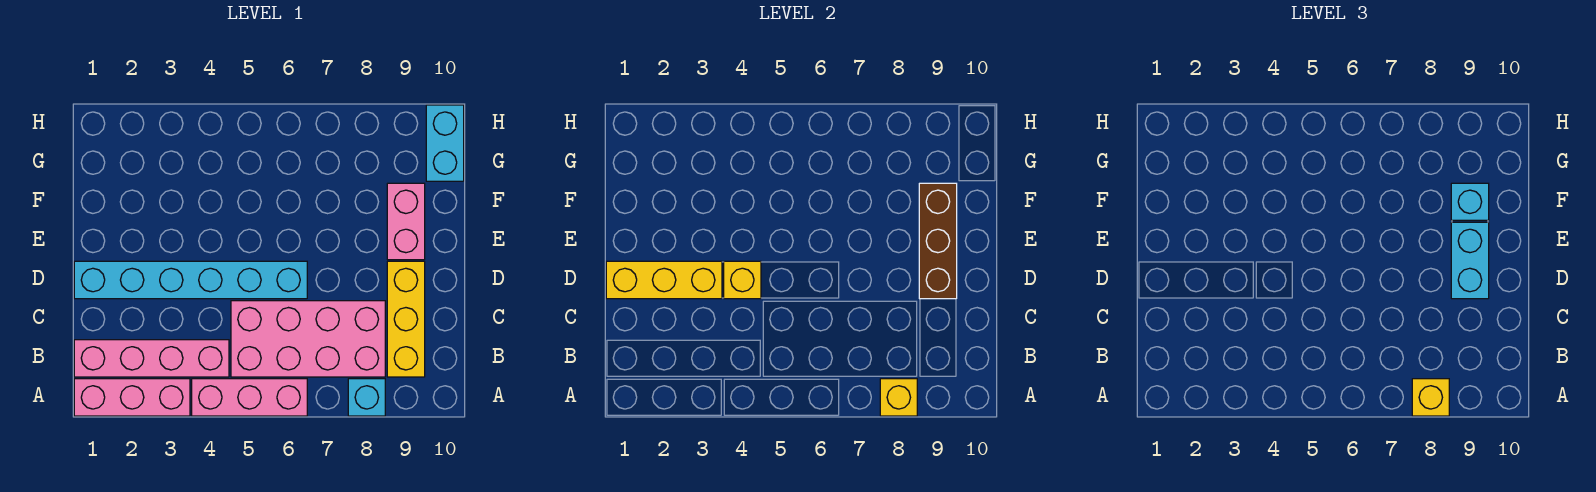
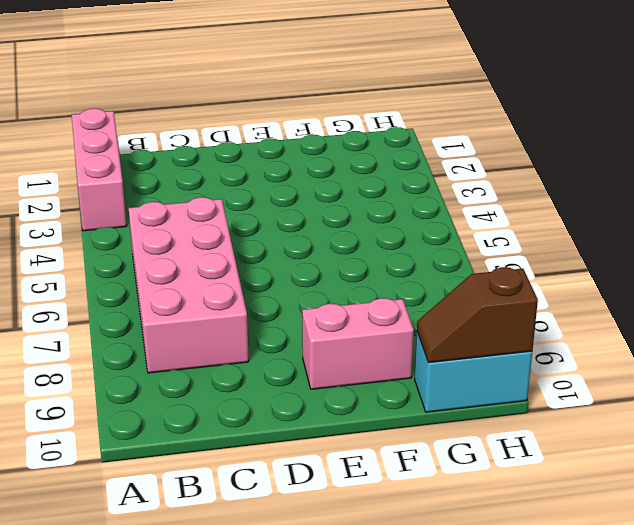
brown slope G10:H10 level 2 top H -> none
none -> pink brick A4:A6 level 1
none -> cyan brick A8 level 1
none -> pink brick B1:B4 level 1

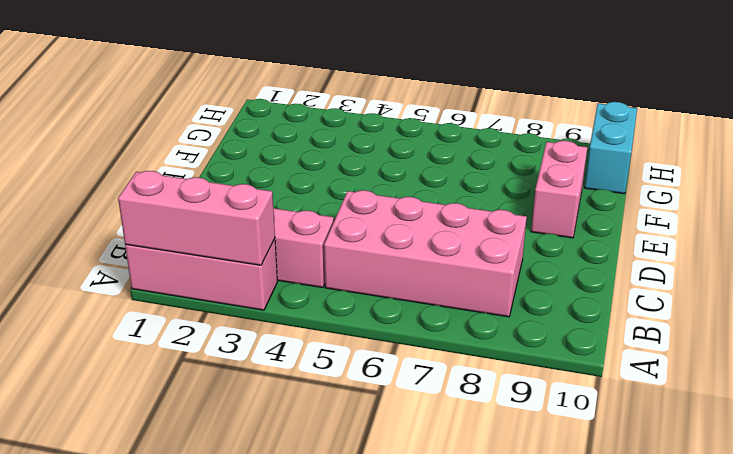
pink brick A1:A3 level 2 -> pink brick A4:A6 level 1
none -> cyan brick A8 level 1
none -> yellow brick B9:D9 level 1
none -> cyan brick D1:D6 level 1

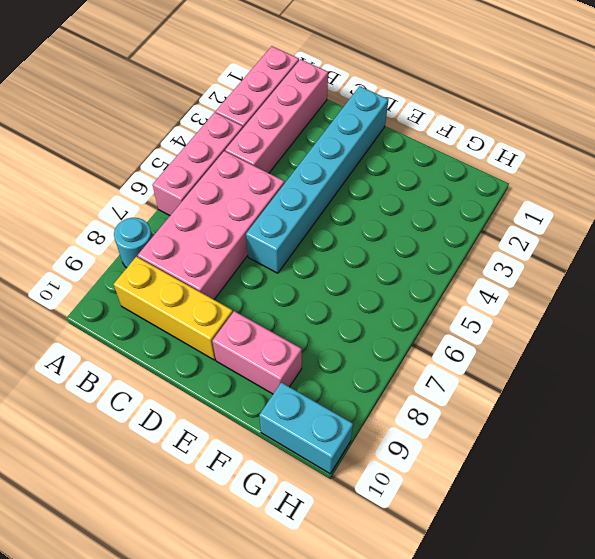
cyan round brick A8 level 1 -> cyan brick A8 level 1
none -> yellow brick A8 level 2
none -> yellow brick D1:D3 level 2
none -> yellow brick D4 level 2

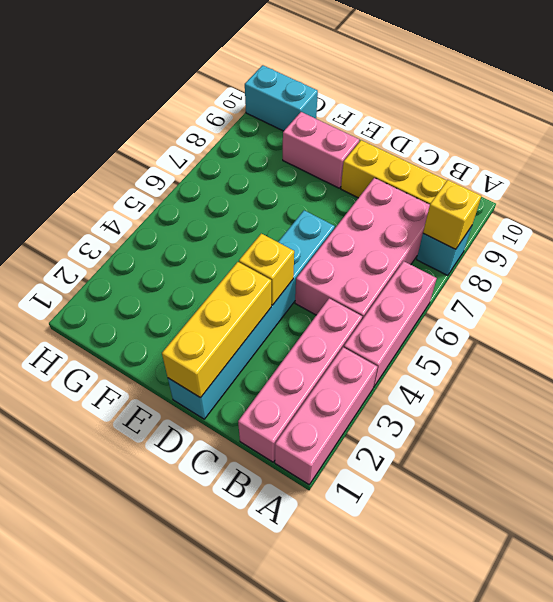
none -> brown brick D9:F9 level 2
none -> yellow brick A8 level 3
none -> cyan brick D9:E9 level 3

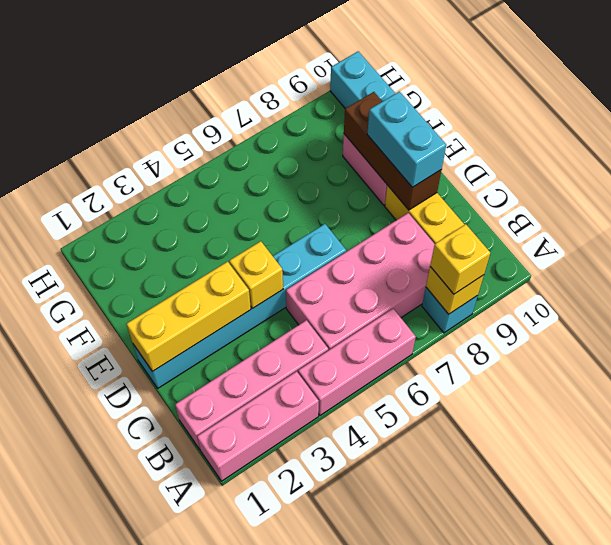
none -> cyan brick F9 level 3

